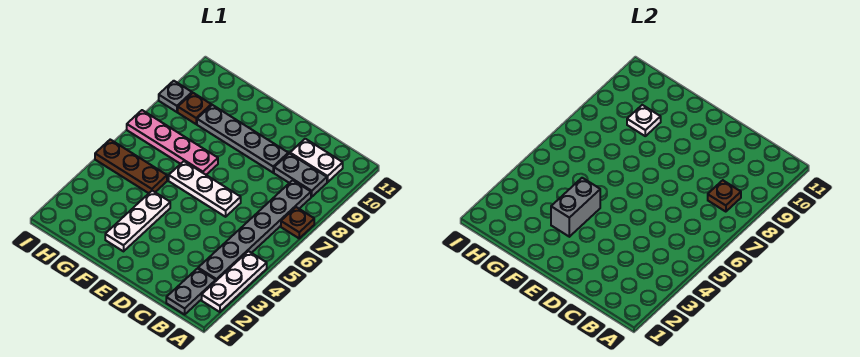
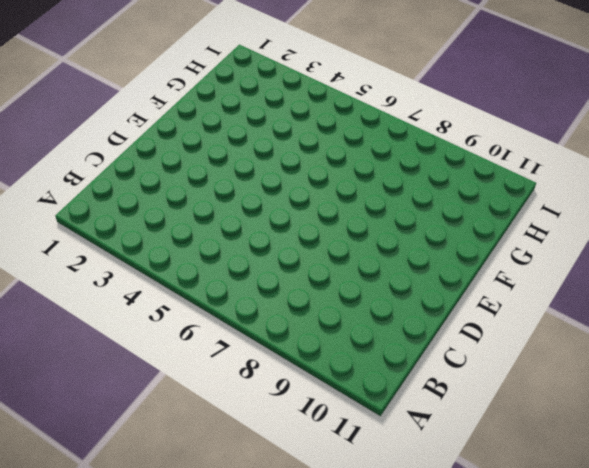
none -> white plate A2:A4 level 1
none -> brown plate A7 level 1
none -> grey plate B1:B2 level 1

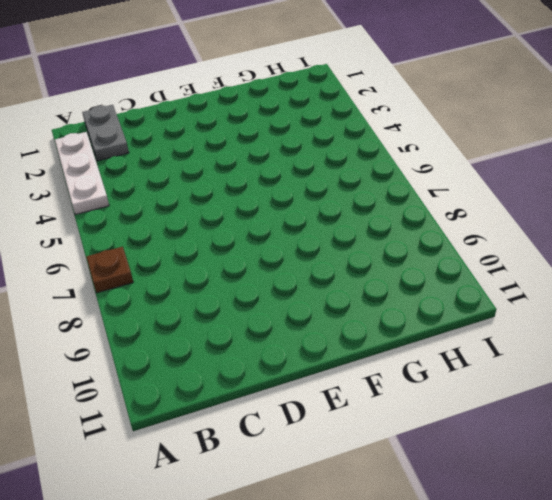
none -> grey plate B3:B8 level 1
none -> grey plate B9:C9 level 1
none -> white plate B10:C10 level 1

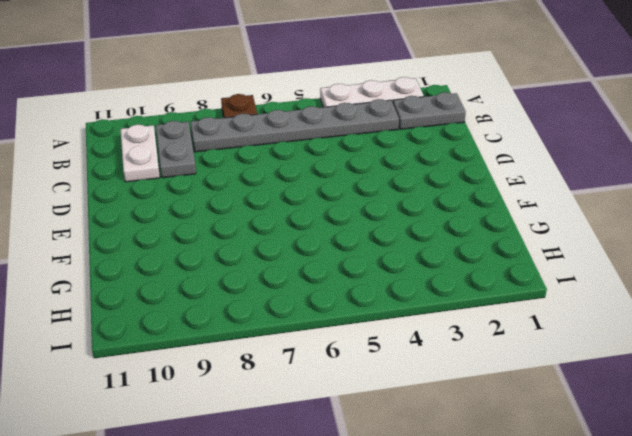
none -> white plate D6:F6 level 1
none -> grey plate D9:G9 level 1
none -> white plate F2:F4 level 1

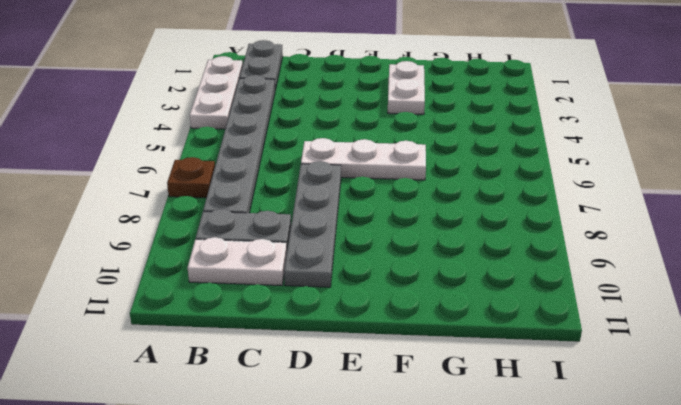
grey plate D7:D10 level 1 -> grey plate D9:G9 level 1
white plate F2:F3 level 1 -> white plate F2:F4 level 1
none -> pink plate F7:I7 level 1
none -> brown plate G5:I5 level 1
none -> brown plate H9 level 1

